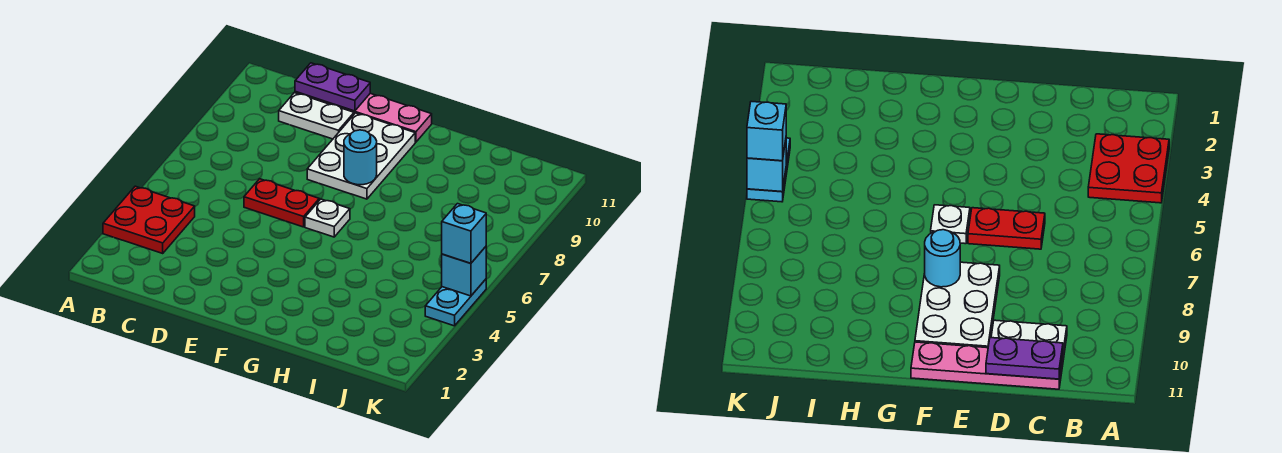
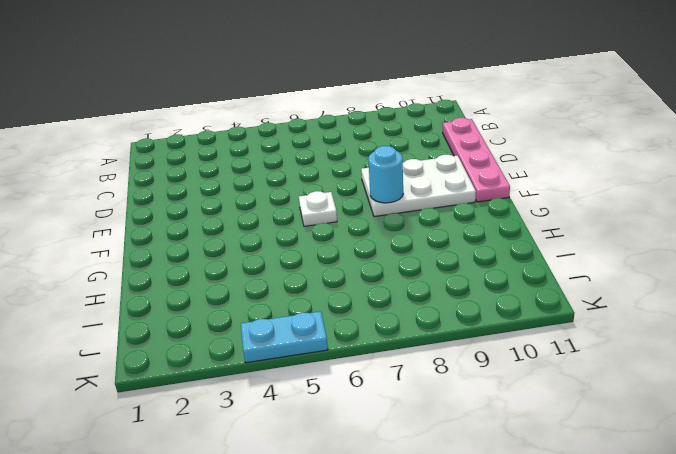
none -> red plate A3:B4 level 1
none -> white plate C10:D10 level 1

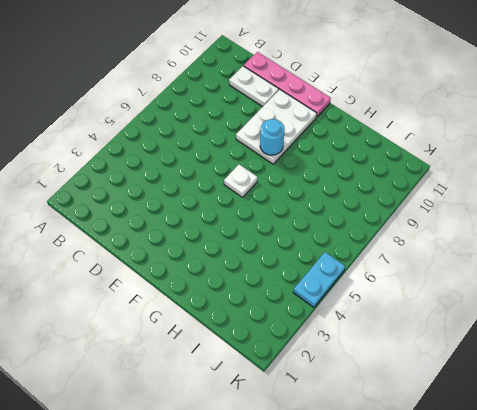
none -> red plate A3:B4 level 1
none -> red plate D6:E6 level 1

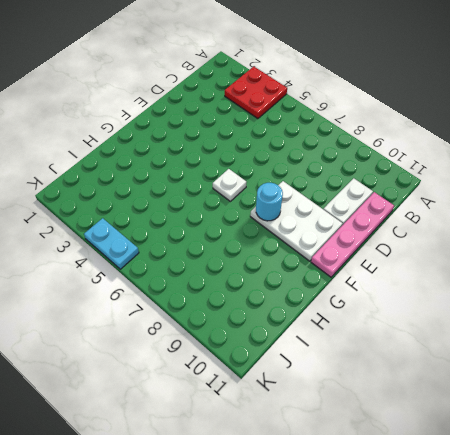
none -> red plate D6:E6 level 1
none -> purple plate C11:D11 level 2

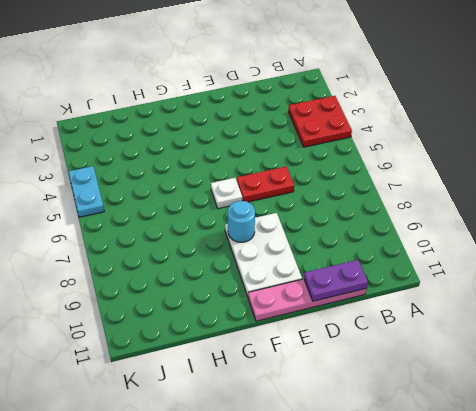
none -> white plate C10:D10 level 1
none -> cyan brick K5 level 2

